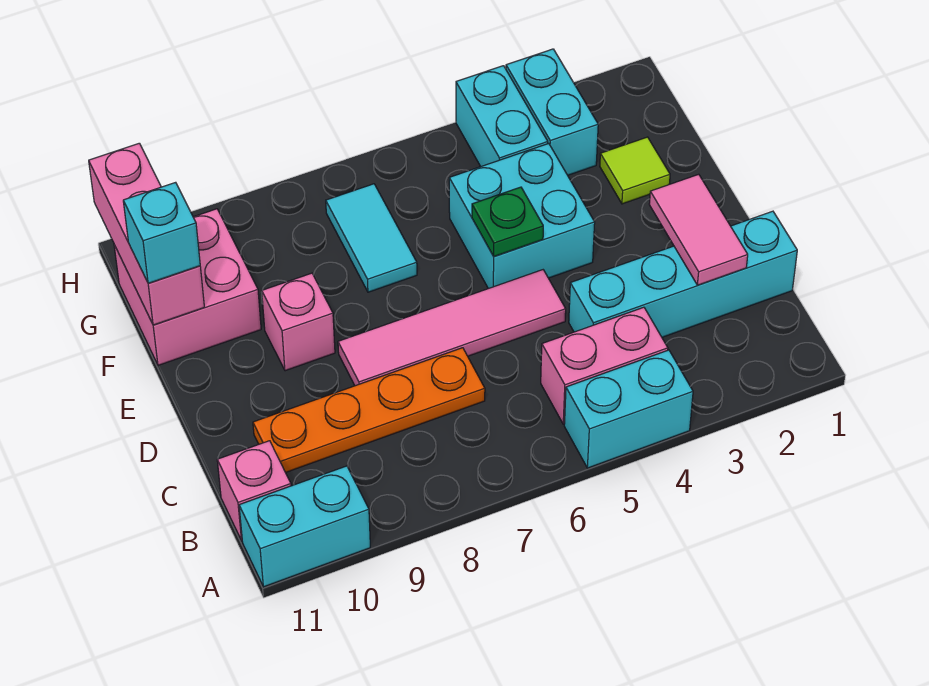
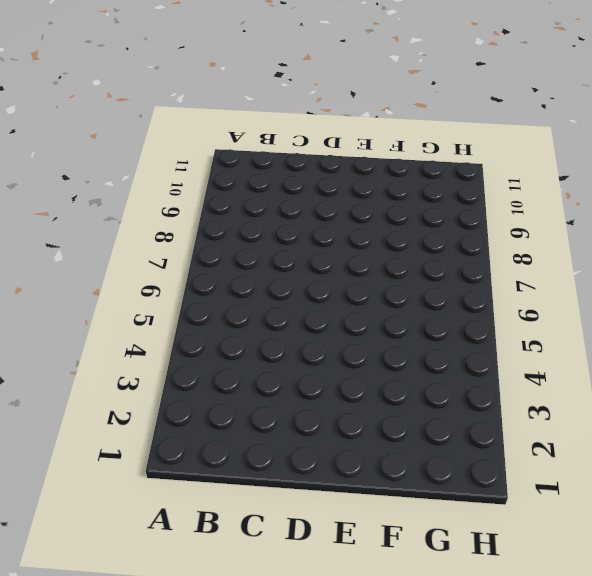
none -> cyan brick A4:A5 level 1
none -> cyan brick A10:A11 level 1
none -> pink brick B4:B5 level 1

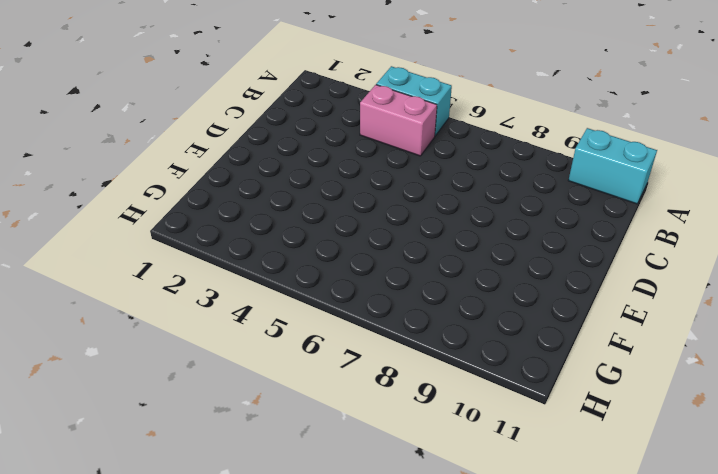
none -> pink brick B11 level 1
none -> cyan brick C1:C4 level 1
none -> orange plate C7:C10 level 1

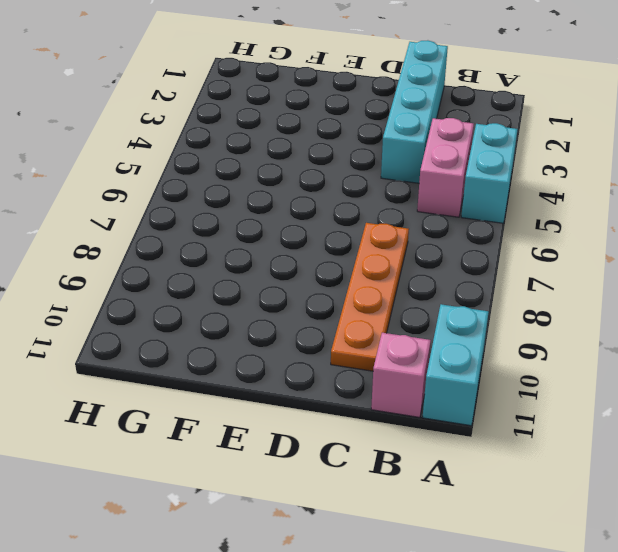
none -> pink tile D5:D8 level 1
none -> cyan brick E4:F5 level 1
none -> pink brick E9 level 1

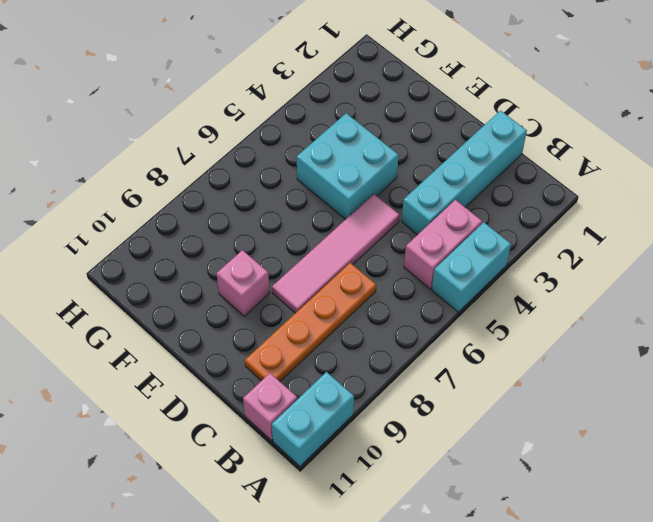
none -> lime tile F2 level 1
none -> cyan tile F7:G7 level 1
none -> pink brick F10:G11 level 1

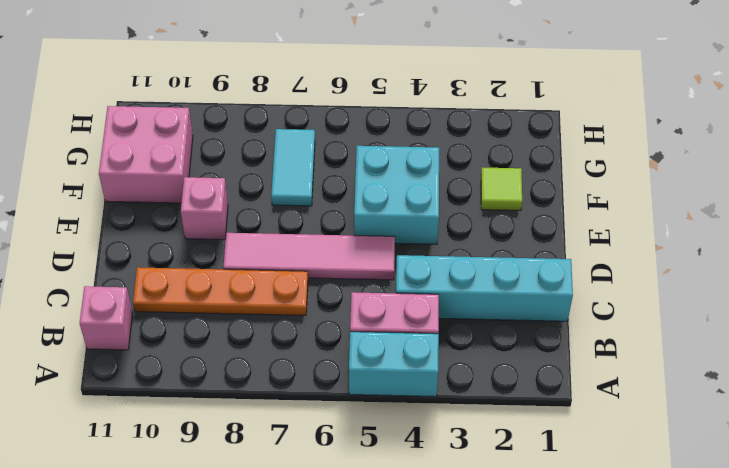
none -> cyan brick A10:A11 level 1
none -> cyan brick G3:H3 level 1
none -> cyan brick G4:H4 level 1

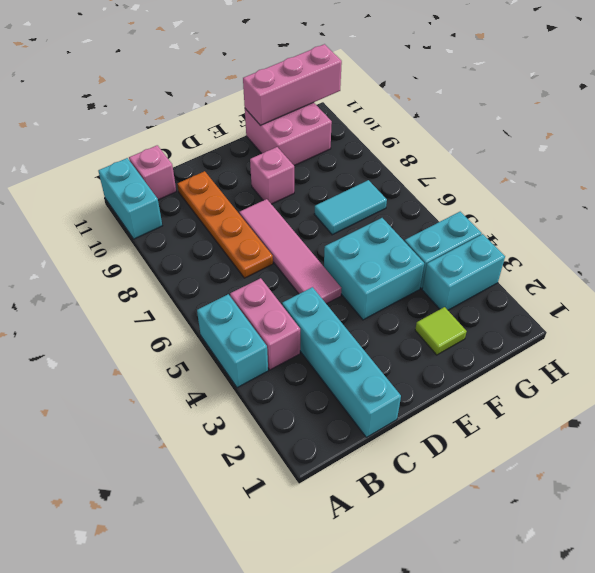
none -> pink tile C2:D2 level 2
none -> green plate E5 level 2
none -> cyan brick F11 level 3

